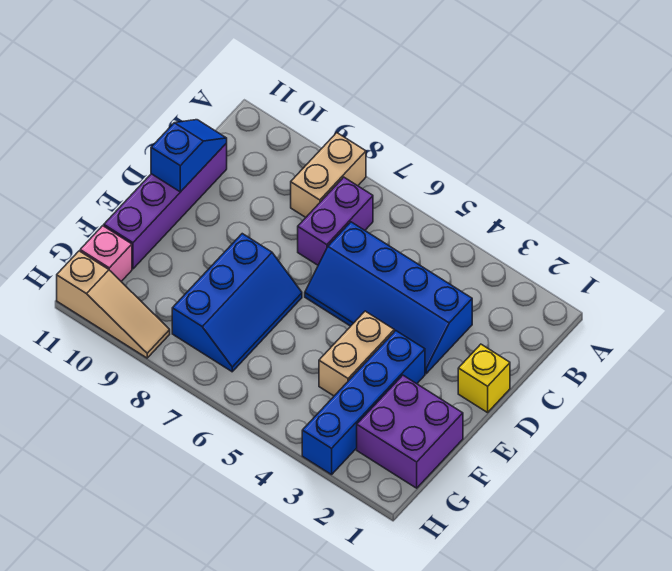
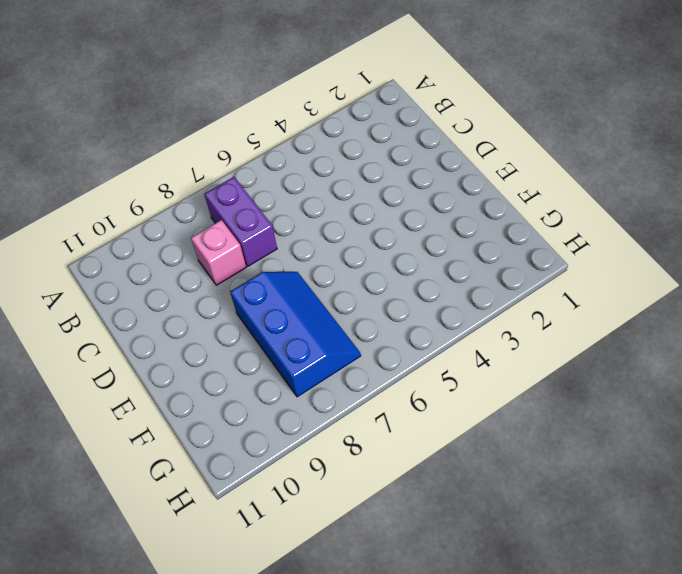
pink brick C8 level 1 -> pink brick G11 level 1
none -> tan brick A8:B8 level 1
none -> blue slope C3:D6 level 1 top C
none -> purple brick C11:F11 level 1

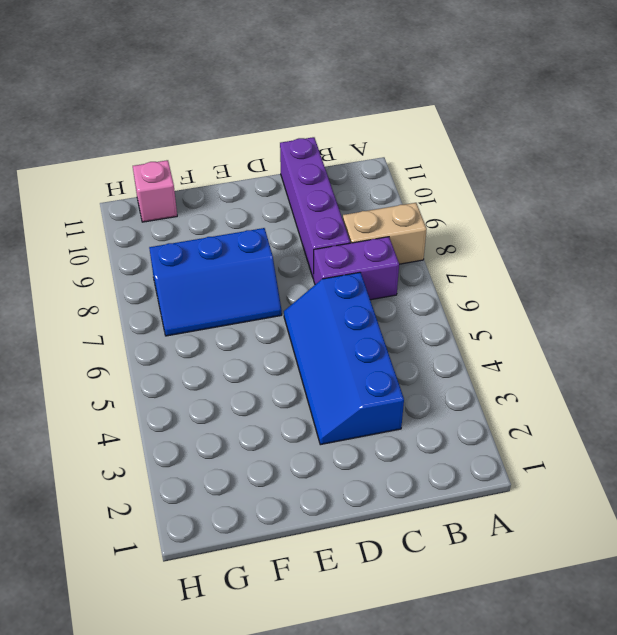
purple brick C8:C11 level 1 -> purple brick C11:F11 level 1
none -> yellow brick D1 level 1
none -> blue brick E3:H3 level 1
none -> tan brick E4:F4 level 1

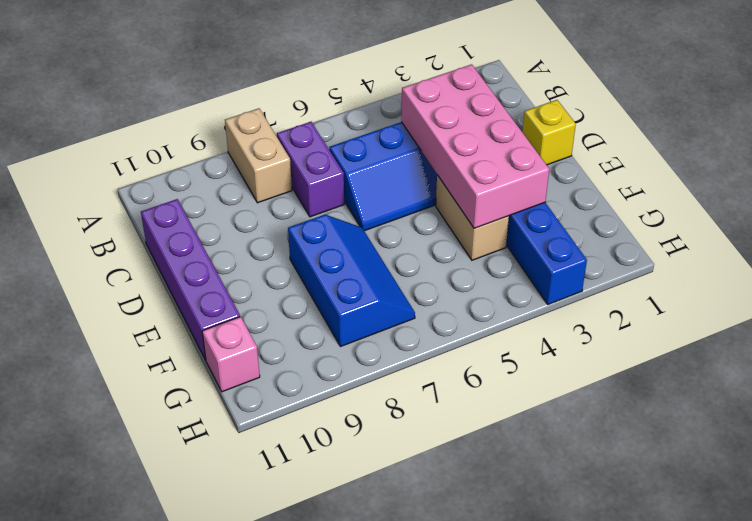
pink brick C3:F4 level 2 -> none
none -> purple brick F1:G2 level 1
none -> tan slope H9:H11 level 1 top 11
none -> blue slope C11:D11 level 2 top D

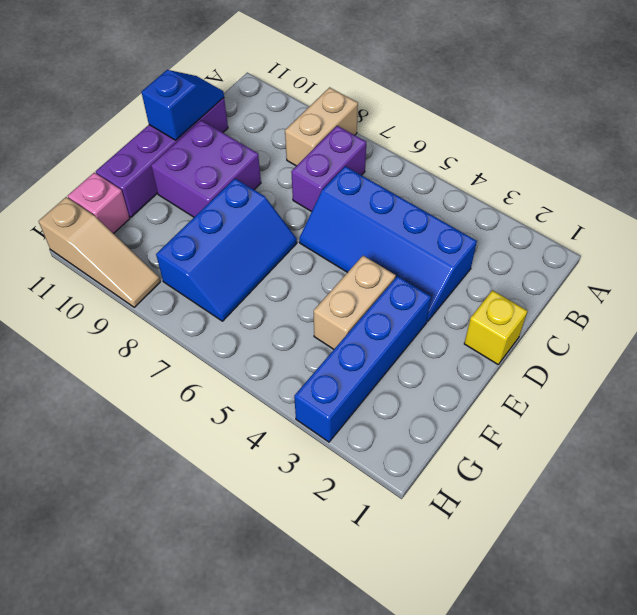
purple brick D9:E10 level 1 -> purple brick F1:G2 level 1

